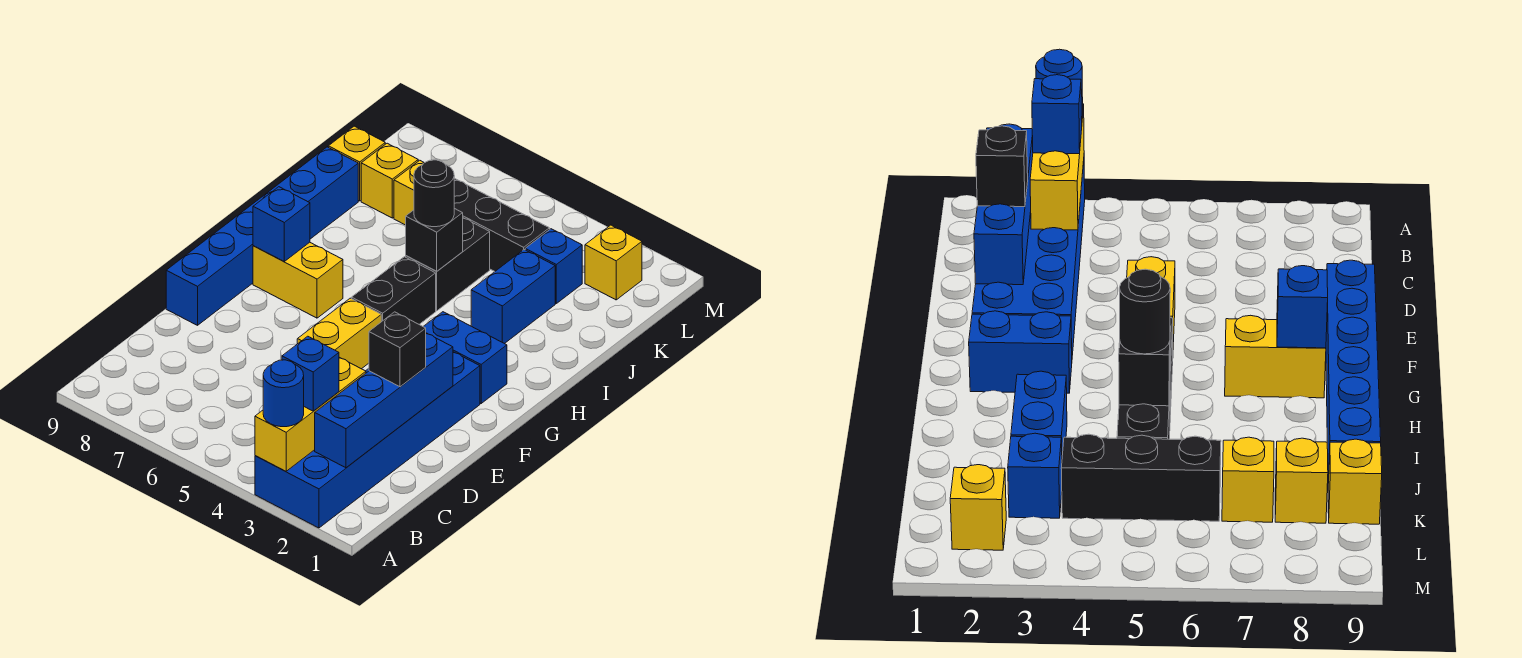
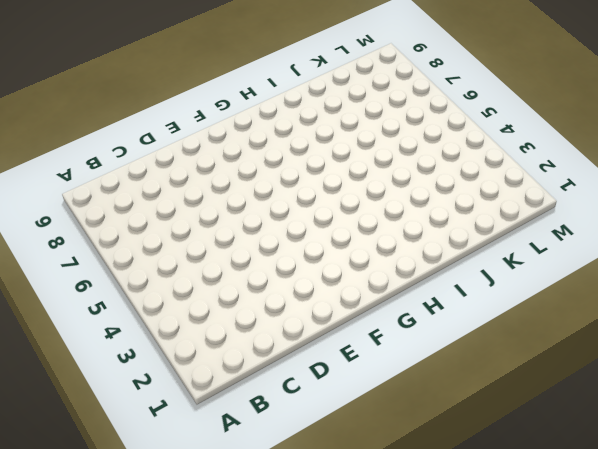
none -> blue brick A2:F3 level 1
none -> yellow brick E5:F5 level 1
none -> blue brick E9:J9 level 1

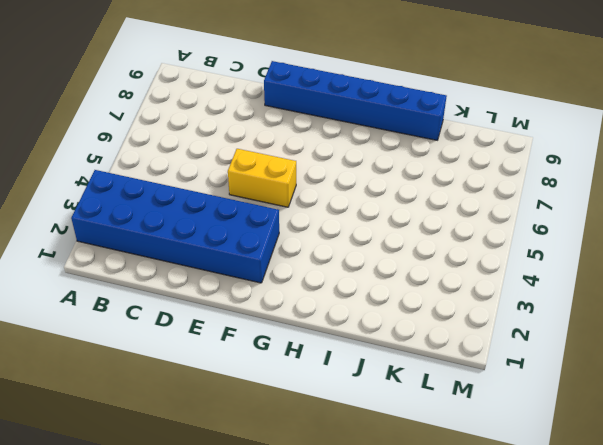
none -> blue brick G2:G3 level 1
none -> black brick G5:H5 level 1
none -> yellow brick G7:G8 level 1

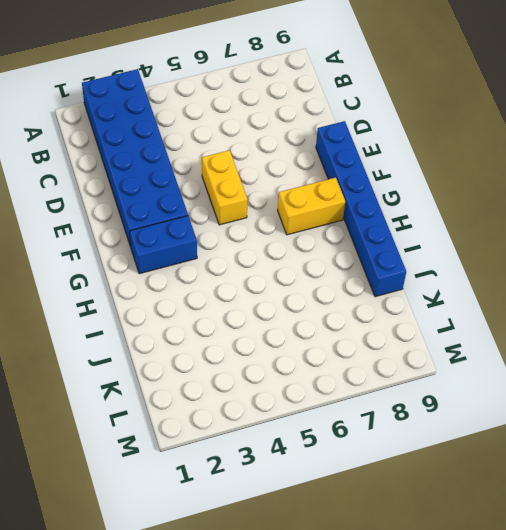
none -> black brick G5:H5 level 1
none -> blue brick I3:J3 level 1
none -> black brick I5:J5 level 1

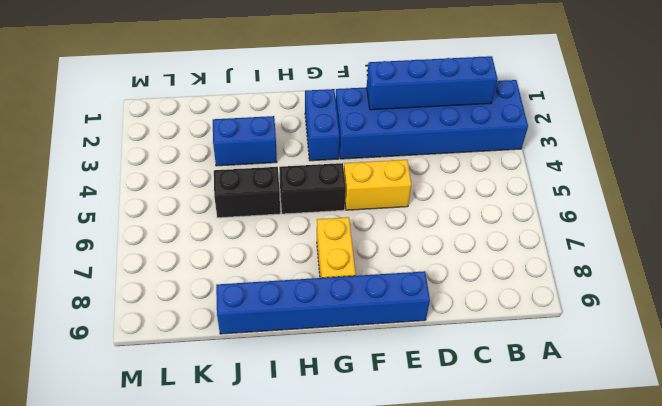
none -> blue brick K3 level 1
none -> black brick K4:K6 level 1
none -> yellow brick K7 level 1

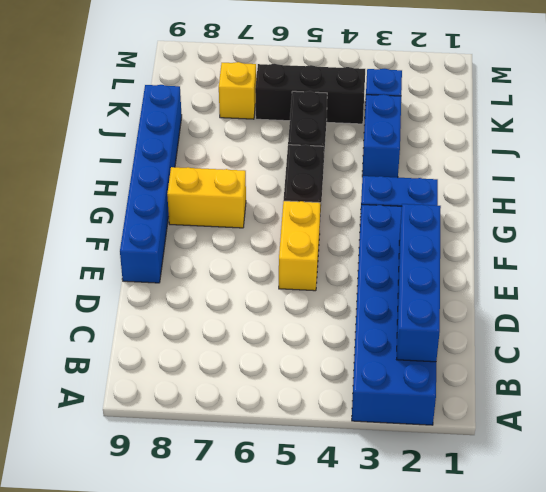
none -> yellow brick K8 level 1
none -> yellow brick K9 level 1
none -> yellow brick L2 level 1

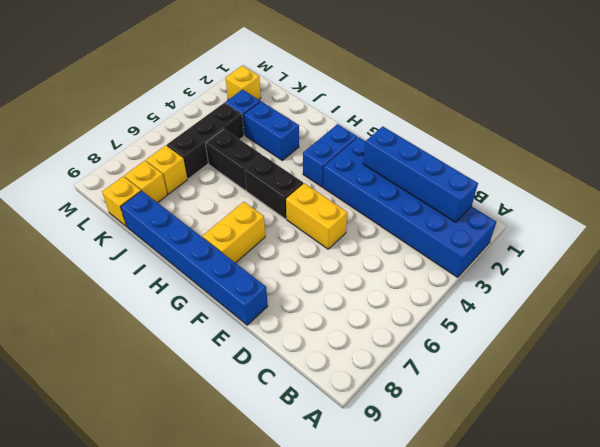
none -> yellow brick A3:C3 level 2
none -> blue brick G8 level 2
none -> black brick I5 level 2

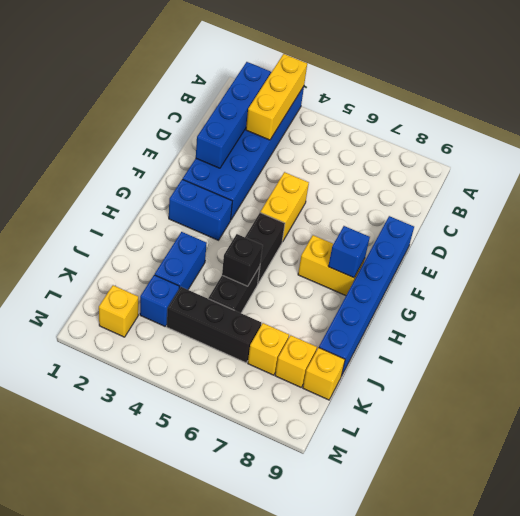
none -> blue round brick A3 level 3
none -> blue brick B3 level 3
none -> black brick D2 level 3

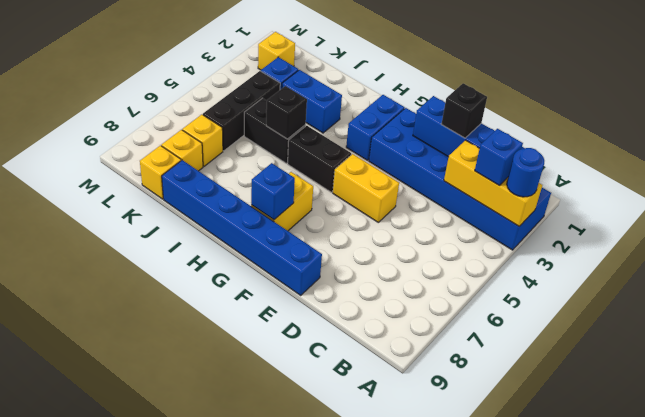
none -> black round brick I5 level 3

